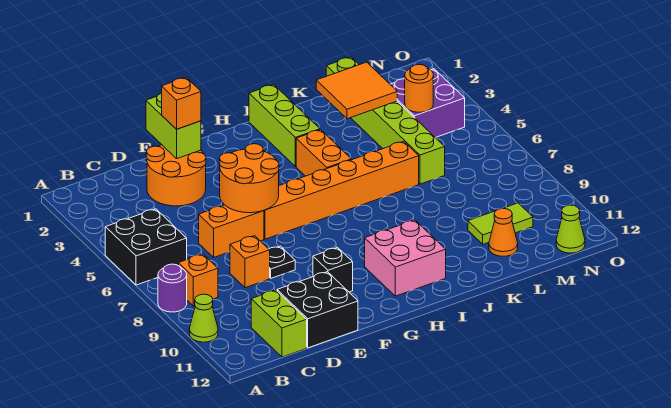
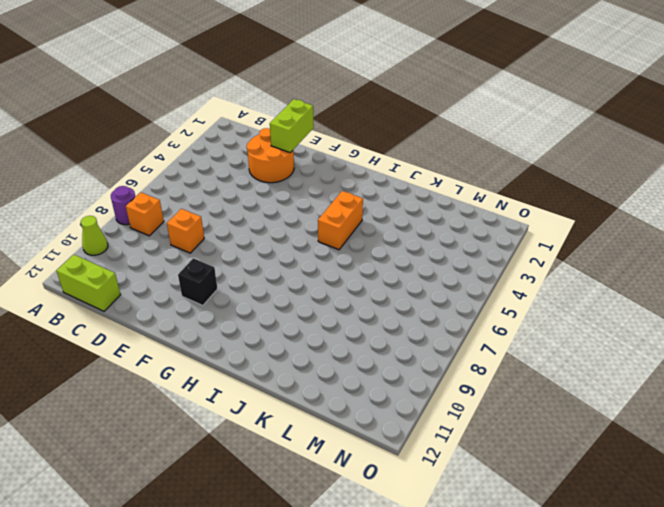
lime brick B12:C12 level 1 -> lime brick C11:C12 level 1
none -> black brick A5:B6 level 1
none -> orange brick D6:E6 level 1
none -> black brick D11:E12 level 1

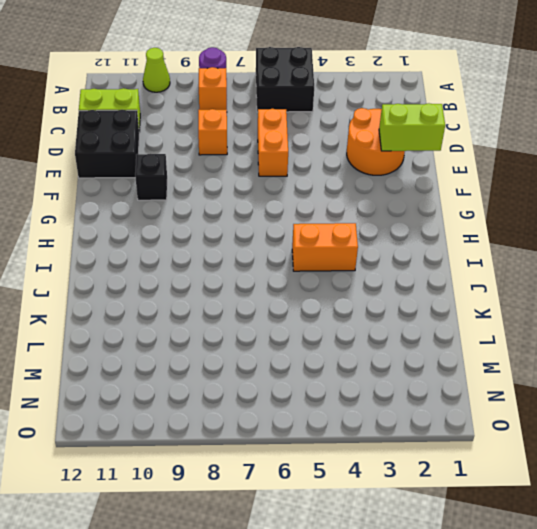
none -> black plate E8 level 1
none -> orange brick F6:K6 level 1
none -> pink brick H10:I11 level 1

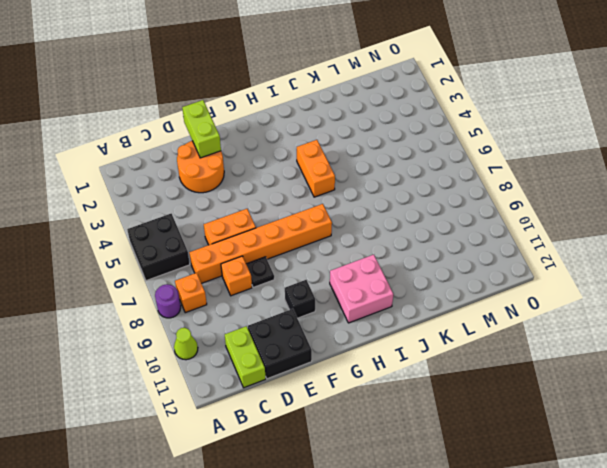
orange brick C7:H7 level 1 -> orange brick F6:K6 level 1
none -> lime brick I1:I3 level 1
none -> lime brick L1:L6 level 1
none -> lime tile L10:M10 level 1

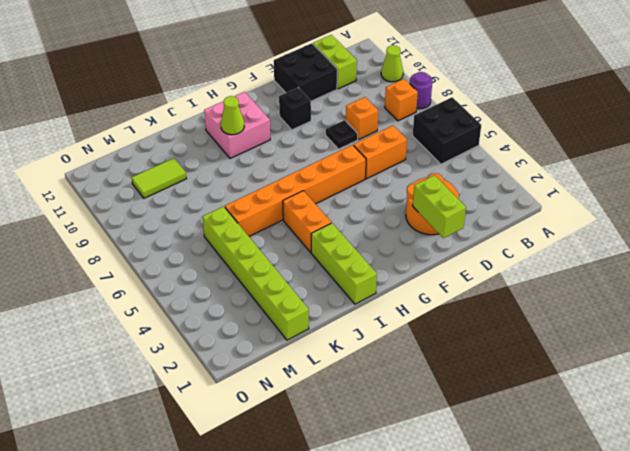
lime cone I10 level 2 -> lime cone N12 level 1
none -> orange cone L11 level 1
none -> purple brick M3:N4 level 1
none -> orange round brick E5:F6 level 2

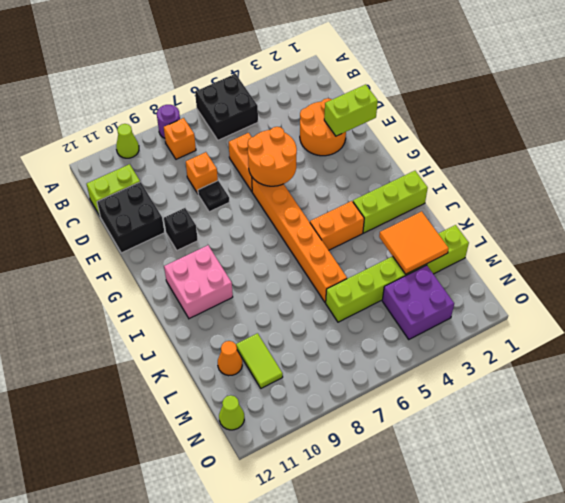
none -> orange round brick M4 level 2
none -> orange brick E2 level 3

